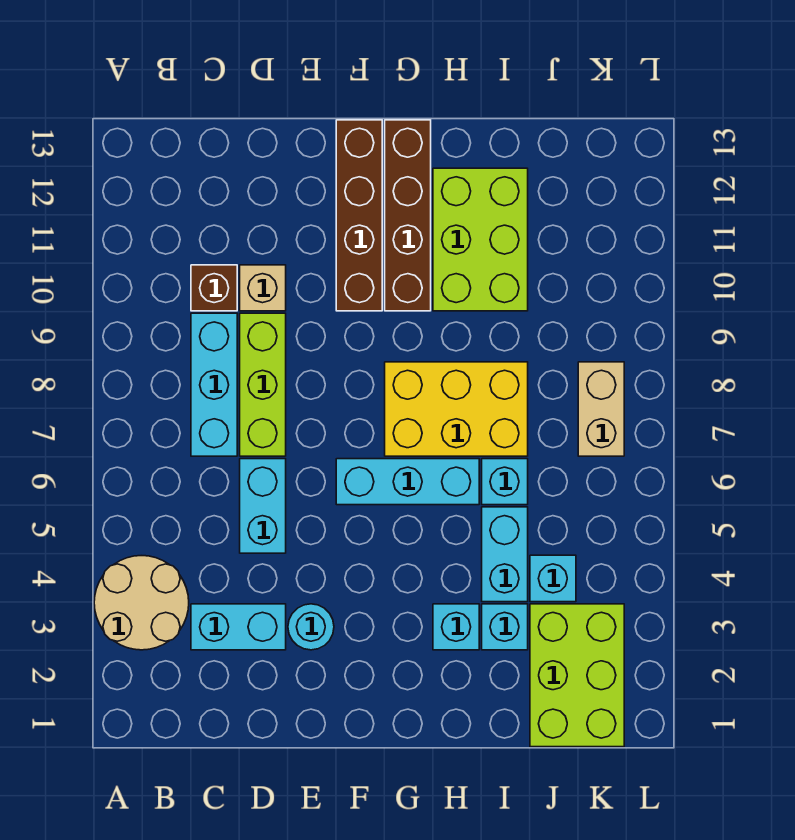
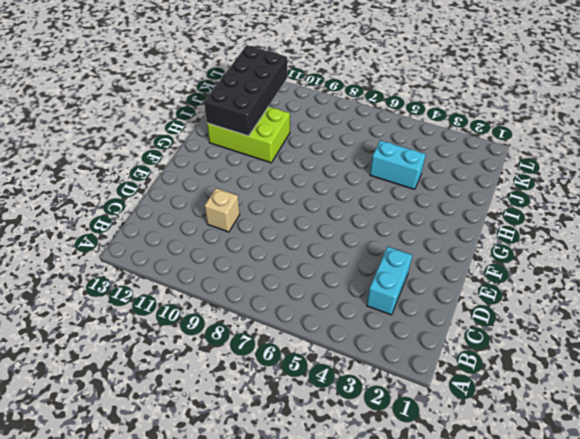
black brick H11:K12 level 2 -> none
none -> tan round brick A3:B4 level 1
none -> cyan brick C7:C9 level 1
none -> brown brick C10 level 1

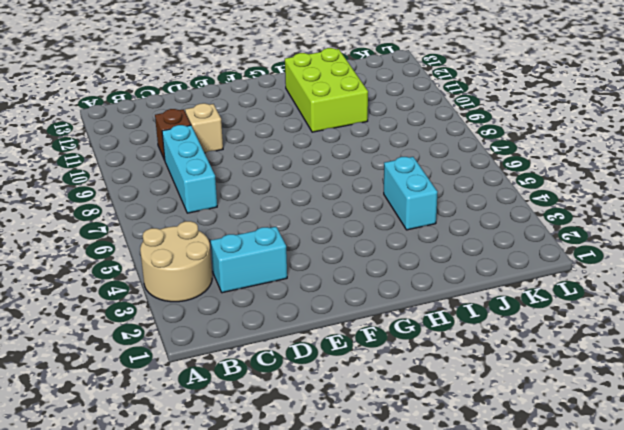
none -> cyan brick D5:D6 level 1
none -> lime brick D7:D9 level 1
none -> cyan round brick E3 level 1

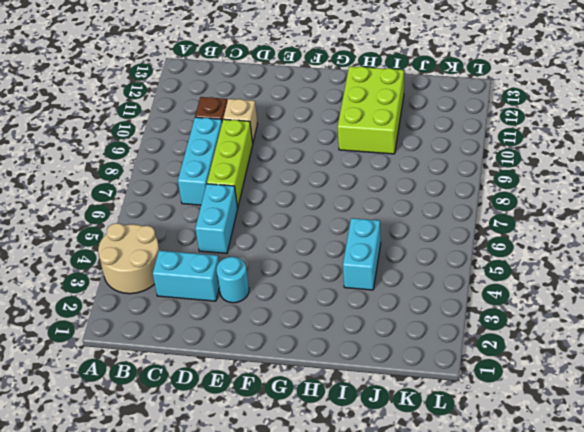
none -> cyan brick F6:H6 level 1
none -> brown brick F10:F13 level 1
none -> yellow brick G7:I8 level 1

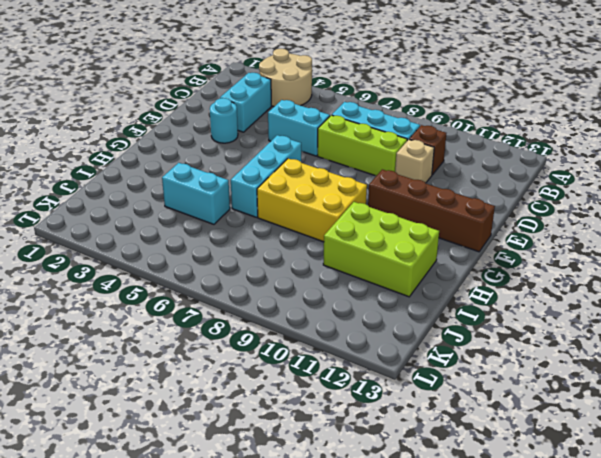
yellow brick G7:H9 level 1 -> yellow brick G7:I8 level 1
none -> brown brick G10:G13 level 1
none -> cyan brick H3 level 1
none -> cyan brick I3 level 1

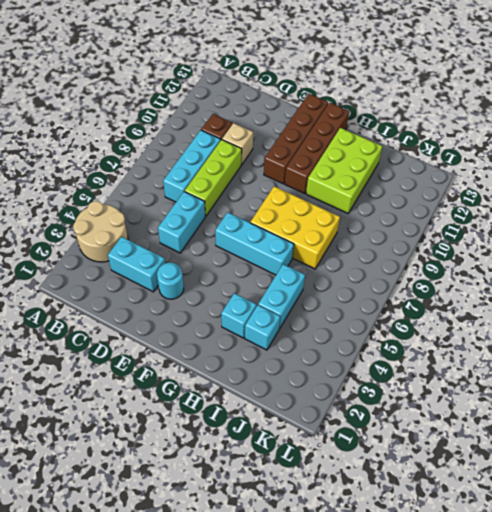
none -> cyan brick I6 level 1
none -> lime brick J1:K3 level 1
none -> cyan brick J4 level 1

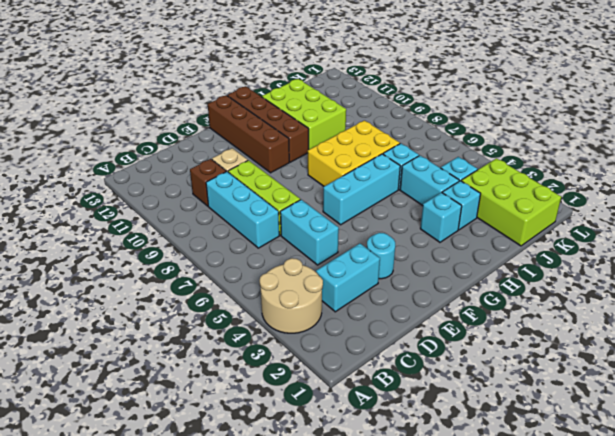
none -> tan brick K7:K8 level 1

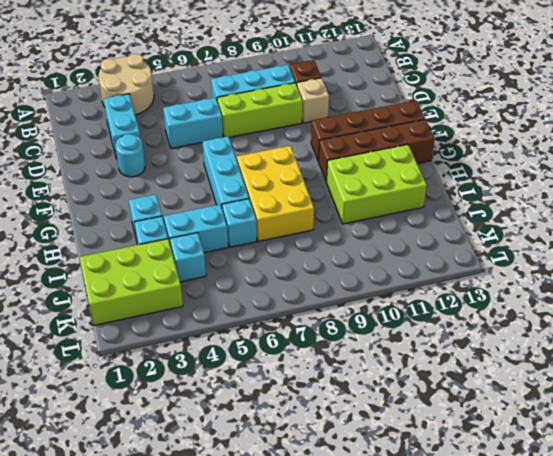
none -> tan brick K7:K8 level 1

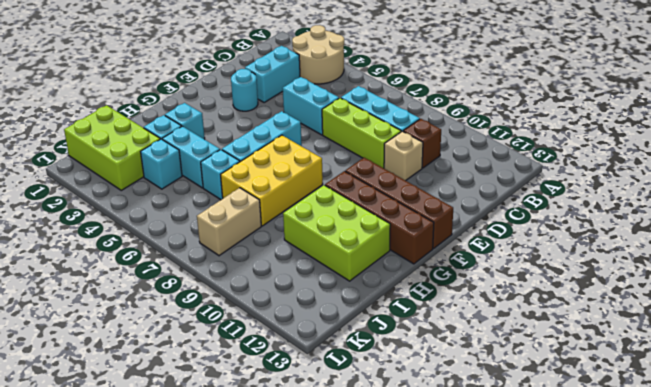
tan brick J8:K8 level 1 -> tan brick K7:K8 level 1

